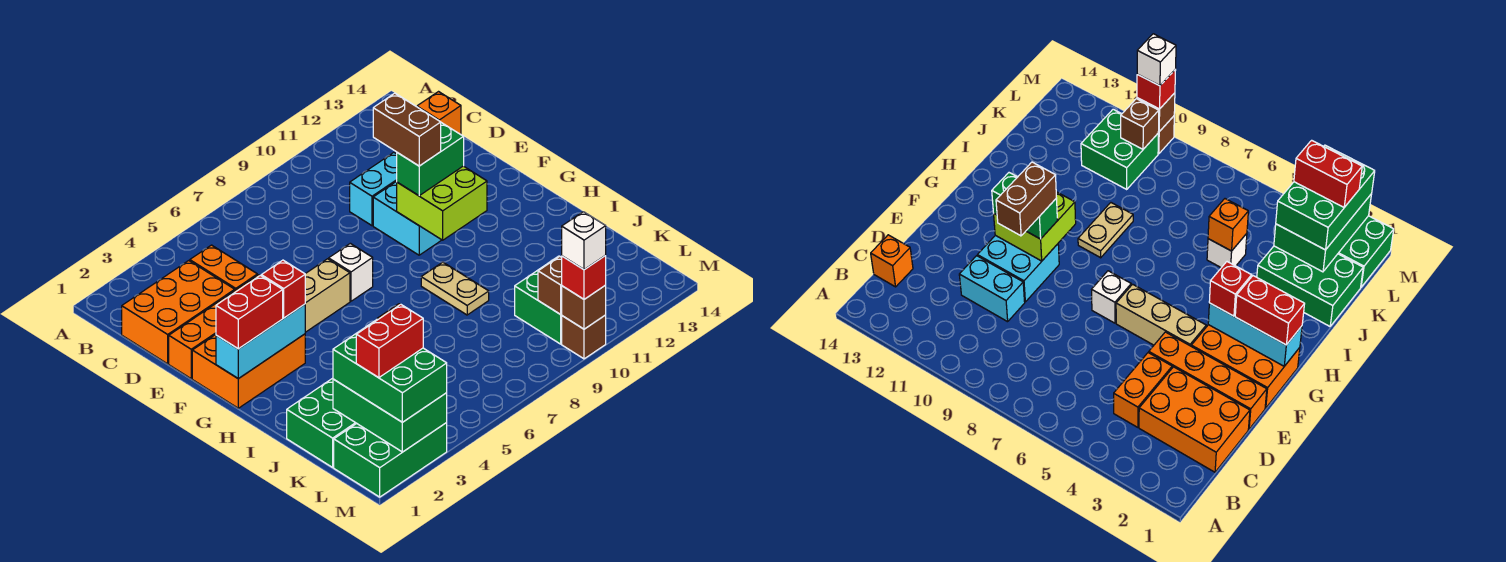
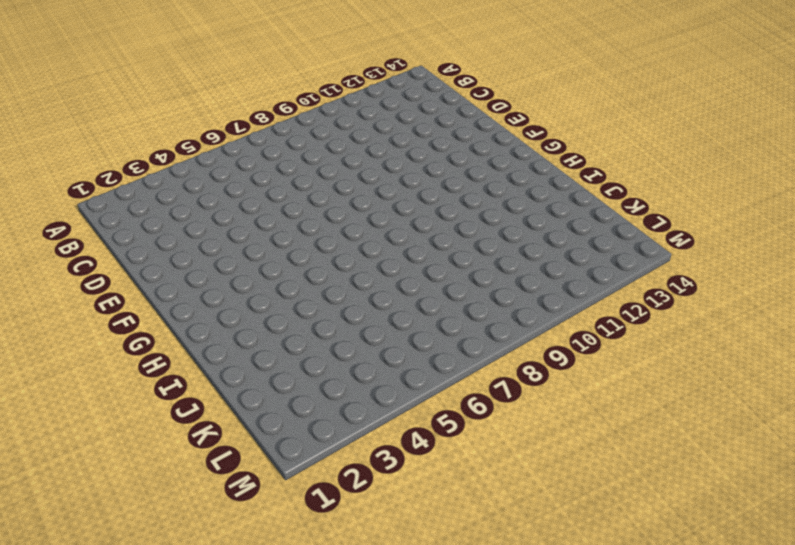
none -> orange brick C1:D3 level 1
none -> orange brick C4:D4 level 1
none -> orange brick C14 level 1

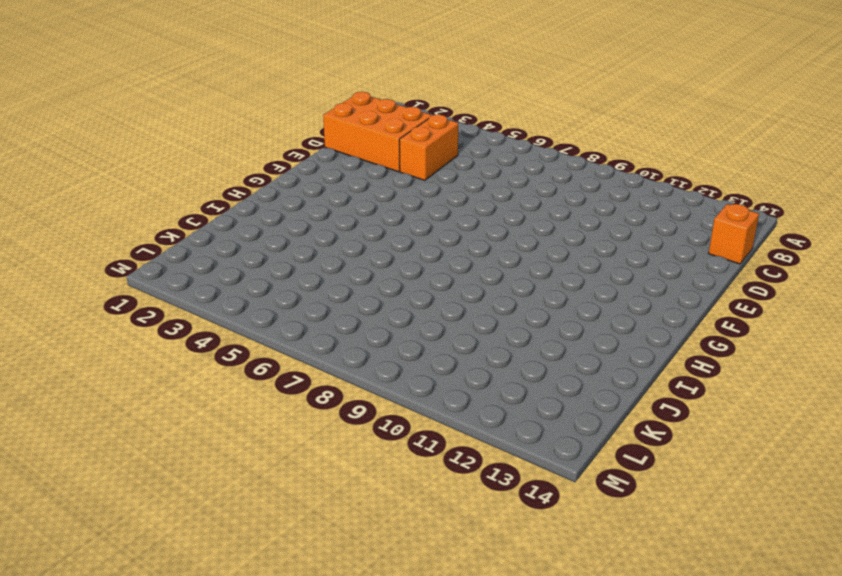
none -> cyan brick D10:D11 level 1
none -> orange brick E1:E4 level 1
none -> cyan brick E10:F11 level 1

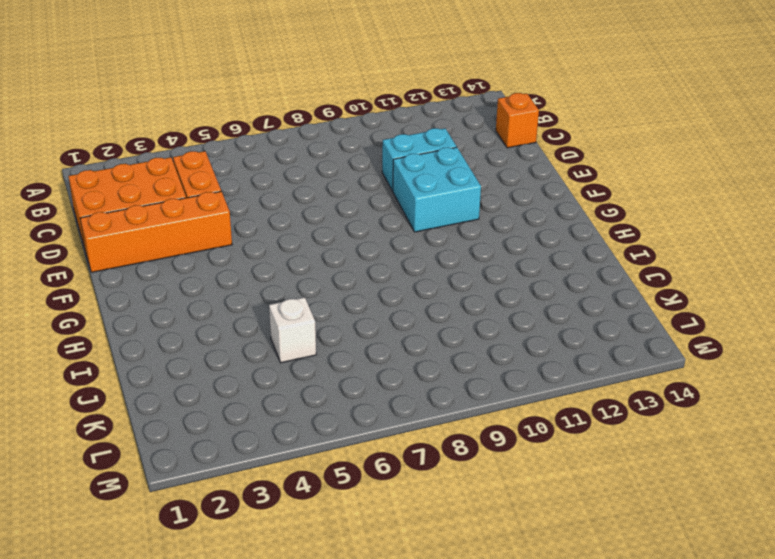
none -> orange brick F1:G3 level 1
none -> tan brick F4:F6 level 1
none -> white brick F7 level 1

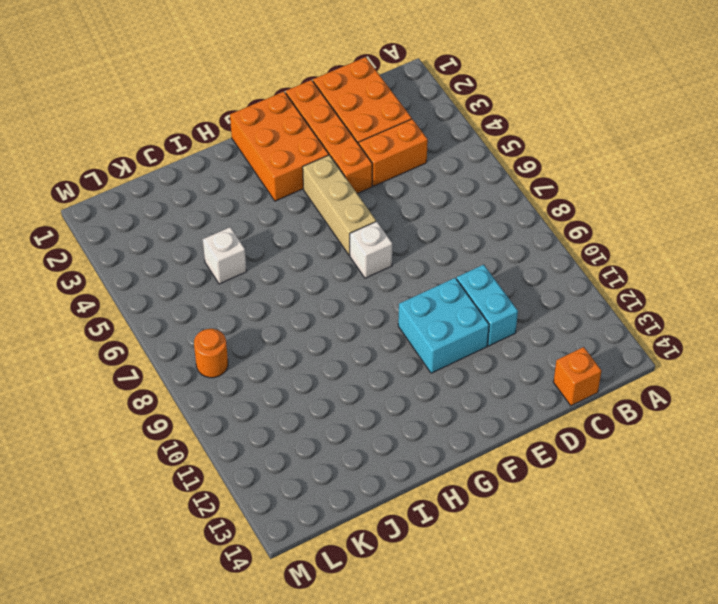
orange round brick L8 level 1 -> none
none -> tan plate H9:I9 level 1
none -> green brick J1:K3 level 1
none -> green brick K10:L11 level 1

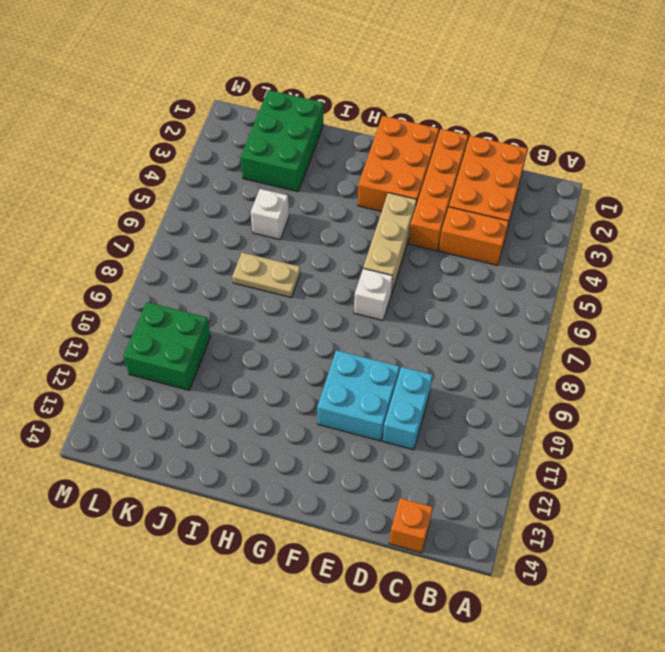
tan plate I7:J7 level 1 -> tan plate H9:I9 level 1
none -> green brick L1:M3 level 1
none -> brown brick M10 level 1
none -> lime brick F10:G11 level 2

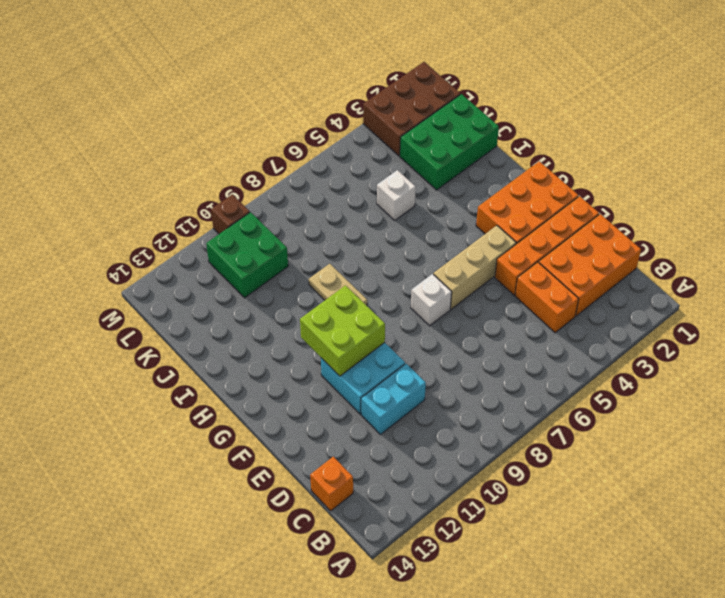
brown brick L1:M3 level 1 -> green brick L1:M3 level 1
none -> cyan brick G1:G3 level 2
none -> orange brick J5 level 2
none -> green brick K2:M3 level 2

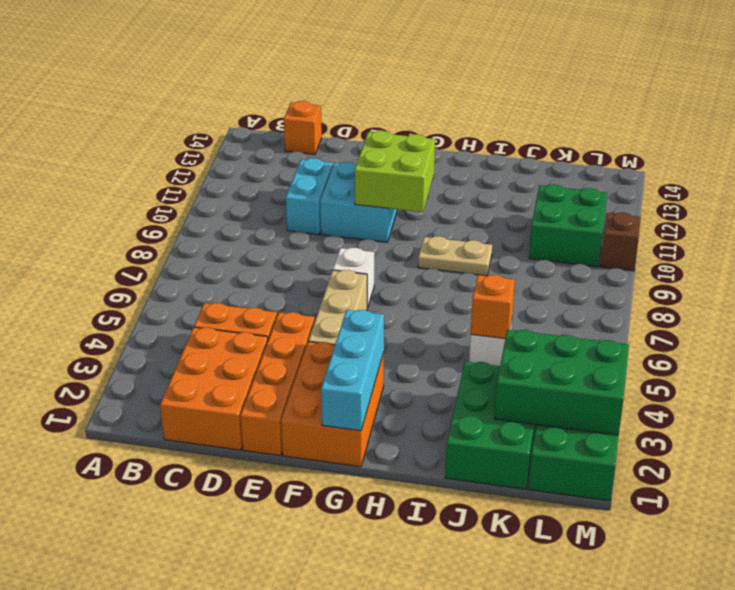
none -> brown brick L10 level 2
none -> brown brick M10 level 2
none -> green brick F10:F11 level 3

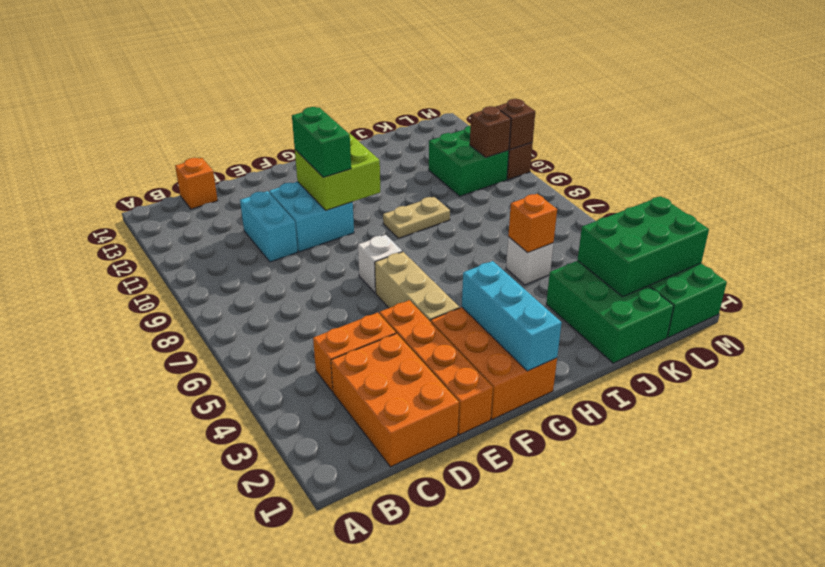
none -> red brick G1:G2 level 3
none -> red brick G3 level 3
none -> green brick K2:M3 level 3

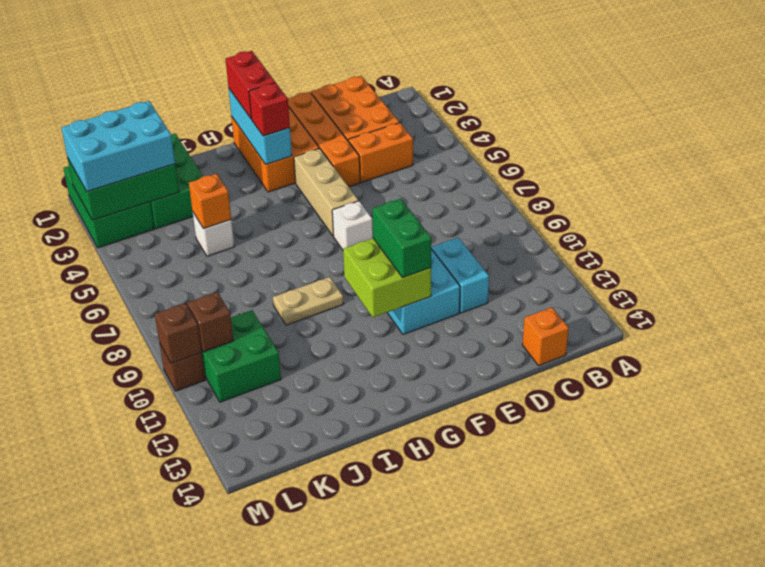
cyan brick K2:M3 level 3 -> green brick K2:M3 level 3
none -> red brick M10 level 3
none -> brown brick E10:F10 level 4
none -> red brick L2:L3 level 4

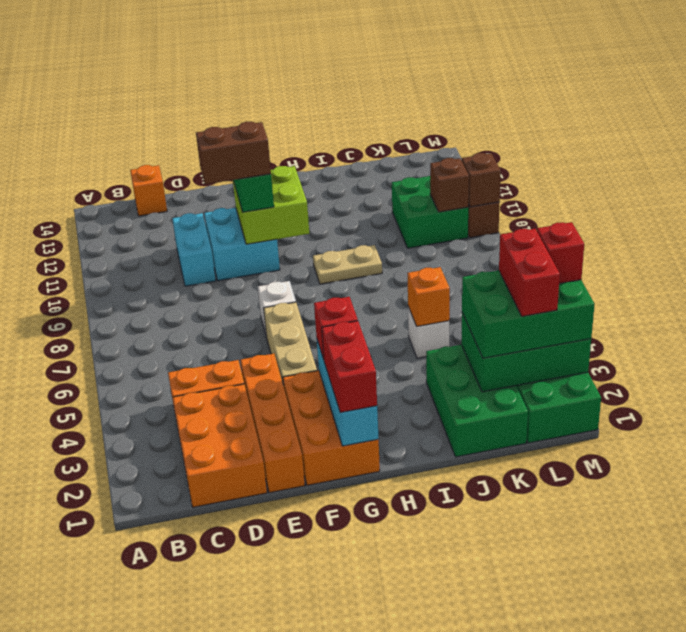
red brick M3 level 4 -> red brick M10 level 3
none -> white brick M10 level 4

